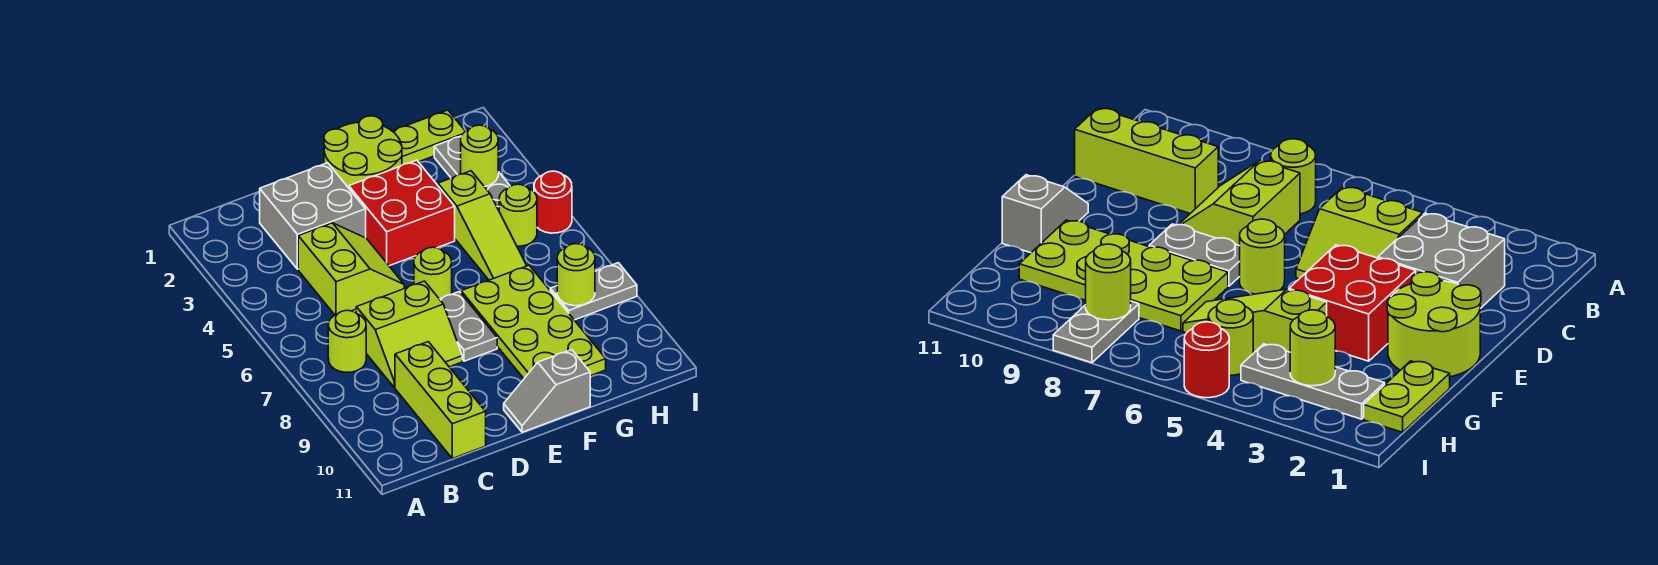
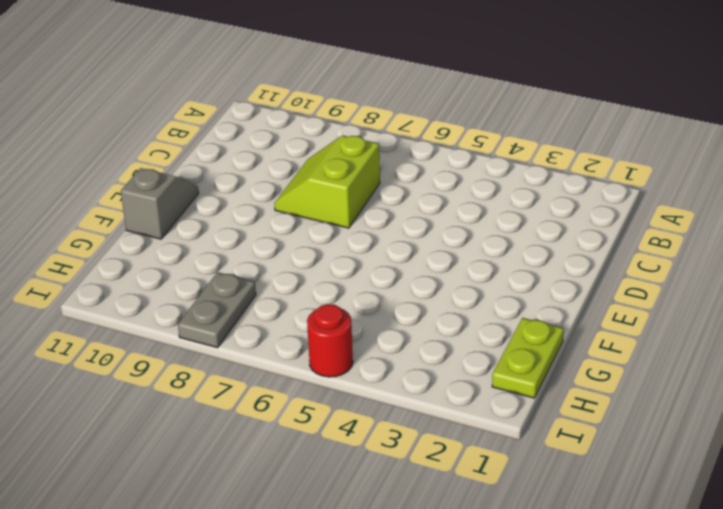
none -> lime round brick B7 level 1
none -> grey brick C2:D3 level 1
none -> lime slope C4:D5 level 1 top C

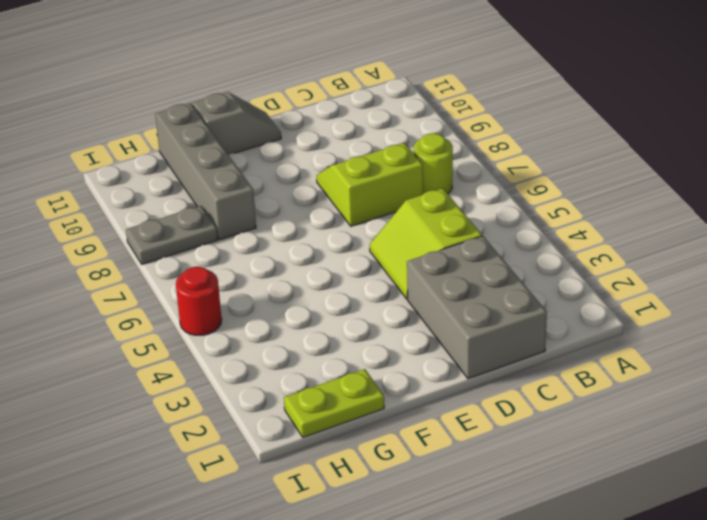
grey brick C1:D3 level 1 -> grey brick C2:D3 level 1
grey brick G8:G11 level 1 -> lime plate F7:G10 level 1
none -> lime brick C9:C11 level 1
none -> lime round brick E1:F2 level 1
none -> red brick E3:F4 level 1

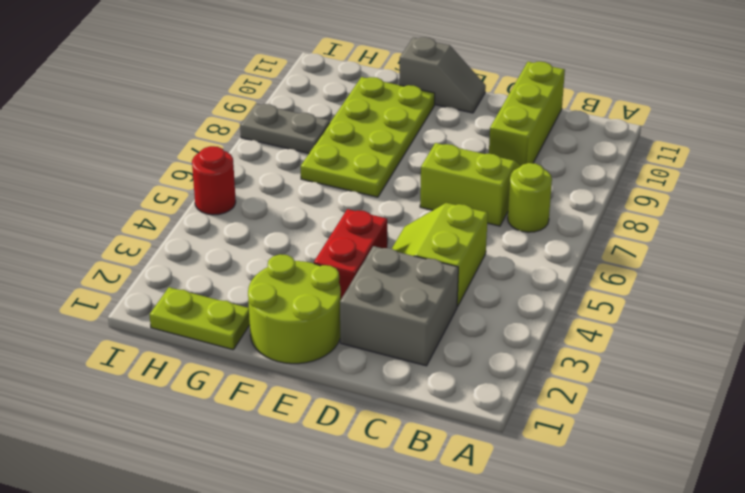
red brick E3:E4 level 1 -> red brick E3:F4 level 1
none -> lime round brick E6 level 1
none -> grey plate E7:E8 level 1
none -> lime slope G4:G6 level 1 top 4

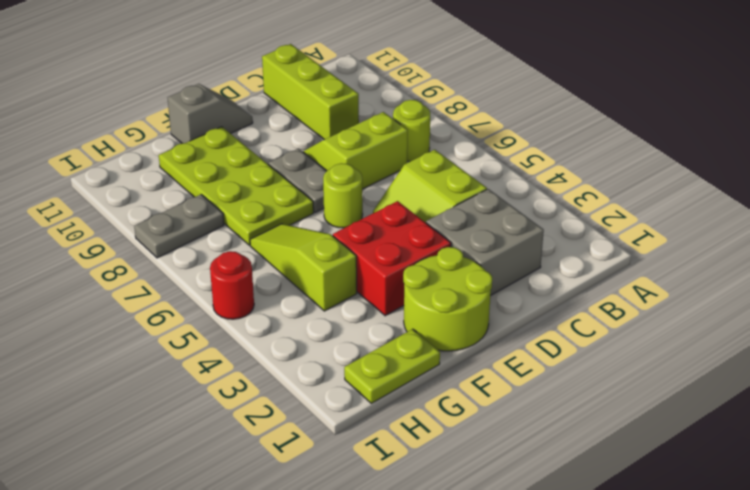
none -> grey plate H2:H4 level 1
none -> lime round brick H5 level 1
none -> lime round brick H3 level 2

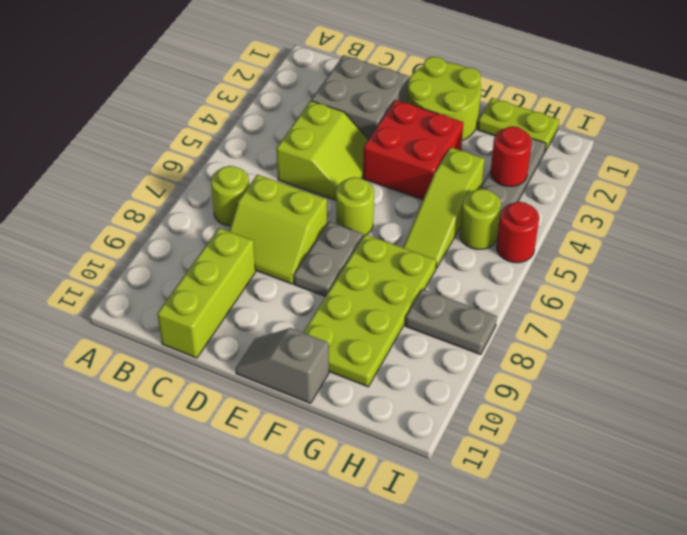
red round brick H3 level 2 -> lime round brick H3 level 2
none -> lime round brick H8 level 2

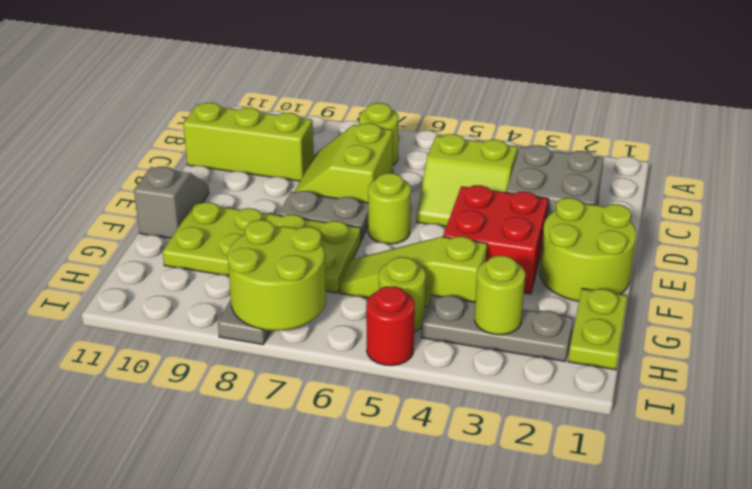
lime round brick H7:I8 level 2 -> lime round brick H8 level 2

